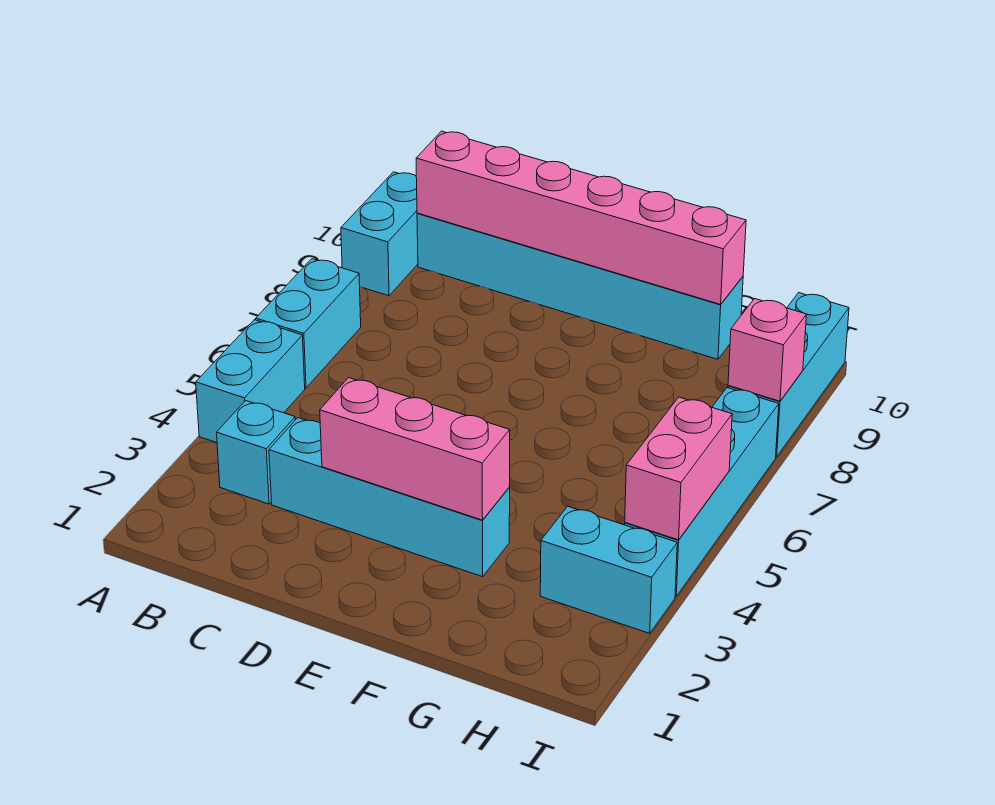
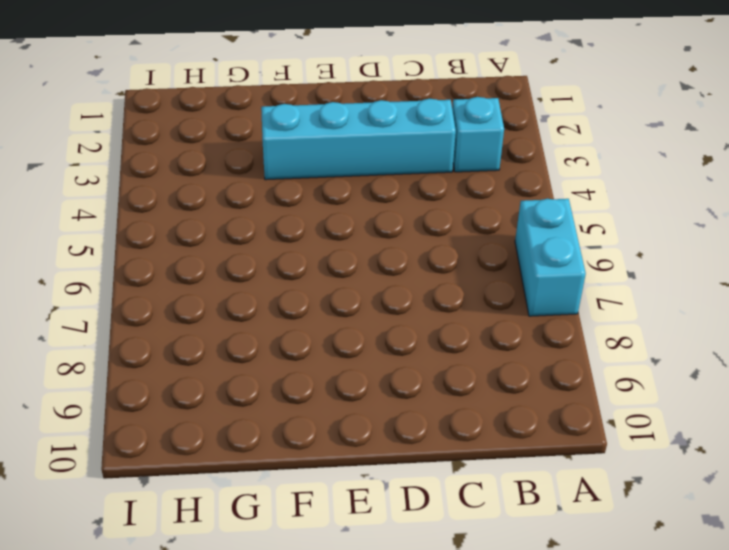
none -> cyan brick A4:A5 level 1
none -> cyan brick A9:A10 level 1
none -> cyan brick B10:G10 level 1

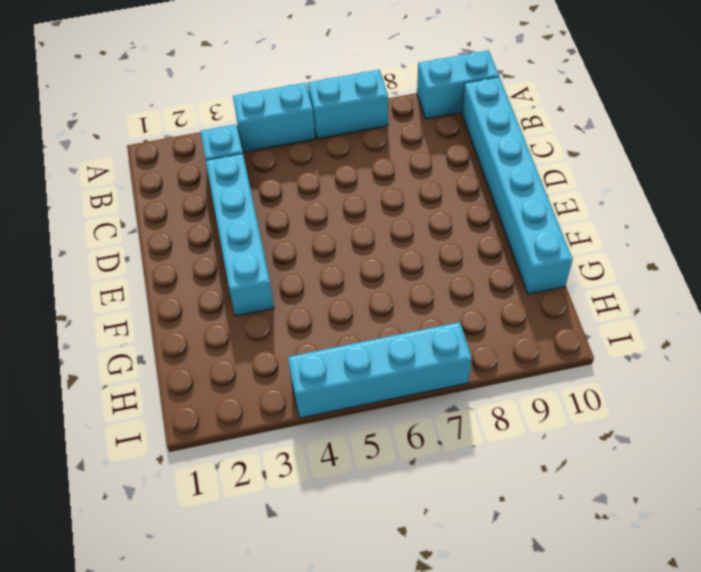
none -> cyan brick H3:I3 level 1
none -> cyan brick I8:I10 level 1
none -> pink brick B10:G10 level 2

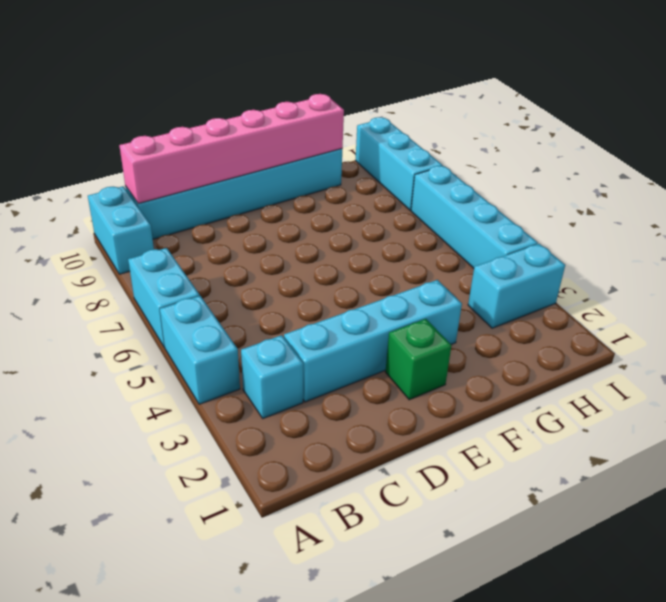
green brick E2 level 1 -> none
none -> pink brick D3:F3 level 2
none -> pink brick I4:I5 level 2
none -> pink brick I8 level 2

